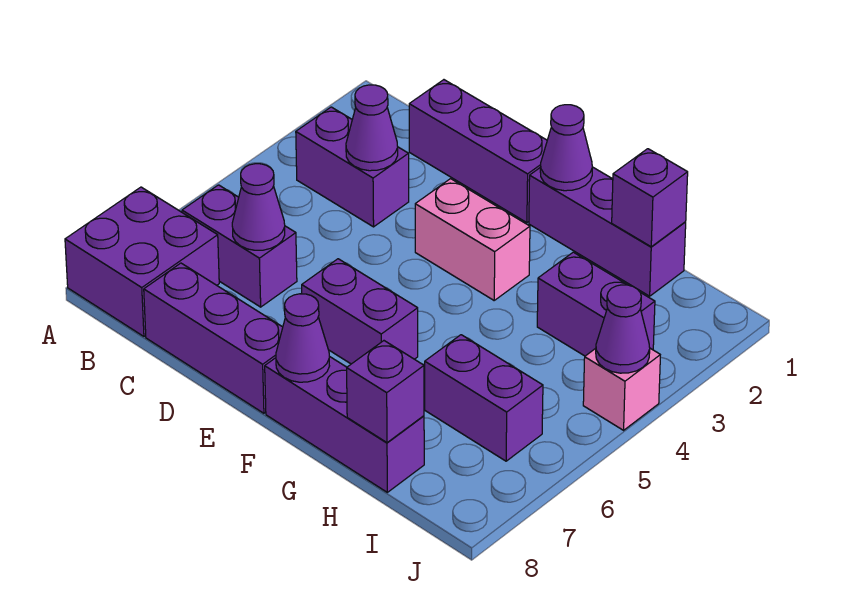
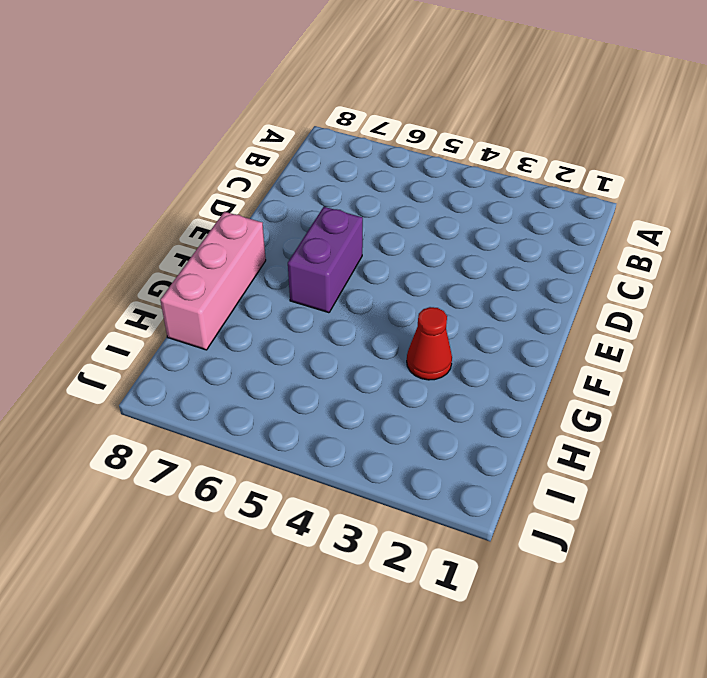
pink brick F8:H8 level 1 -> purple brick F8:H8 level 1
red cone G3 level 1 -> none
none -> purple brick A7:B8 level 1
none -> purple brick B3:C3 level 1
none -> purple brick B6:C6 level 1

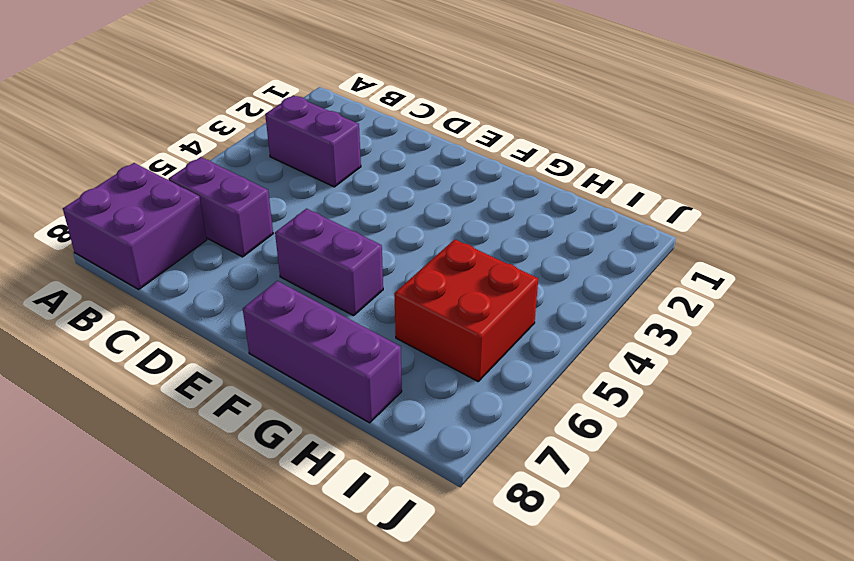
red brick H5:I6 level 1 -> purple brick H6:I6 level 1
none -> purple brick C1:E1 level 1
none -> purple brick C8:E8 level 1
none -> pink brick E3:F3 level 1

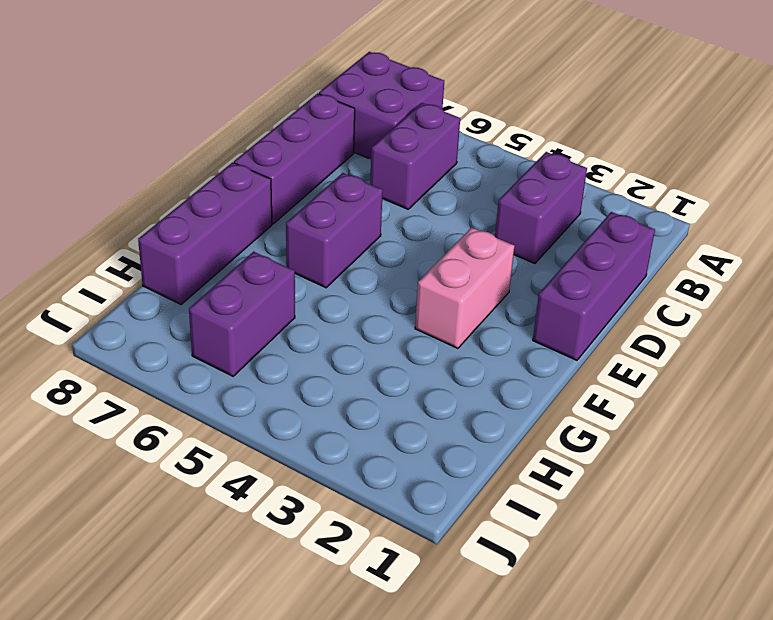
none -> purple brick F1:H1 level 1
none -> purple brick H3:I3 level 1
none -> pink brick J4 level 1

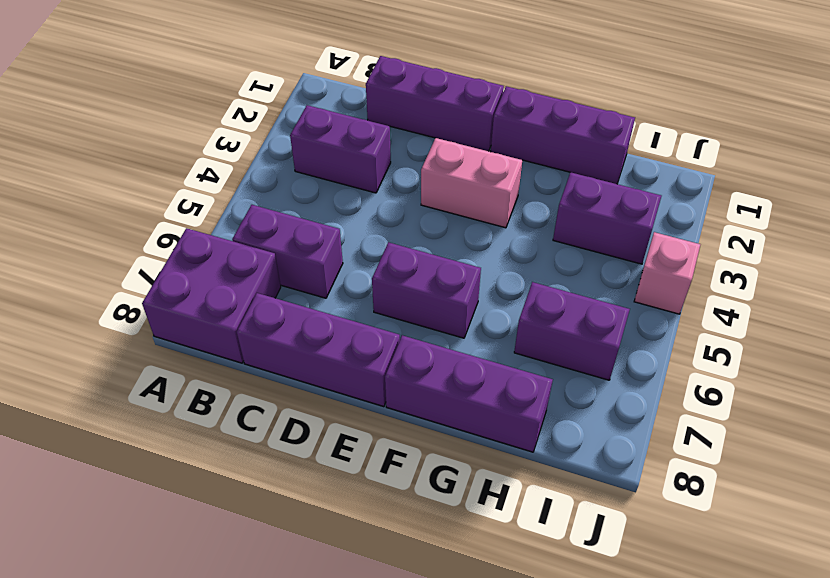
none -> purple cone C3 level 2
none -> purple cone C6 level 2
none -> purple cone F1 level 2

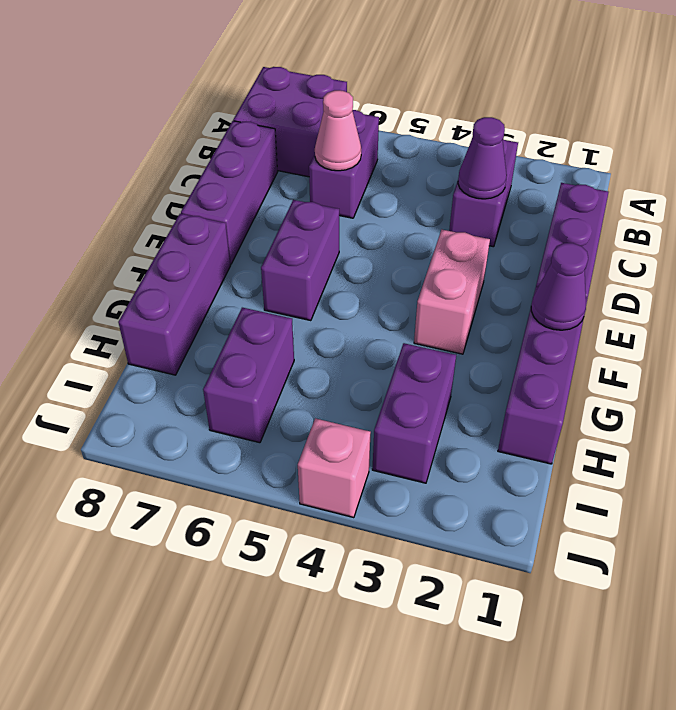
pink cone C6 level 2 -> purple cone C6 level 2
none -> purple cone F8 level 2
none -> purple brick H1 level 2
none -> purple brick H8 level 2

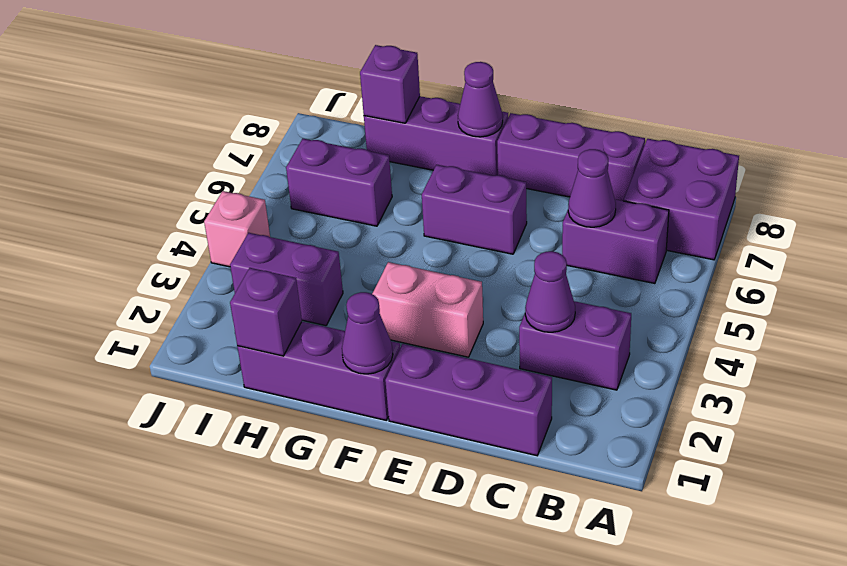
none -> purple cone J4 level 2

